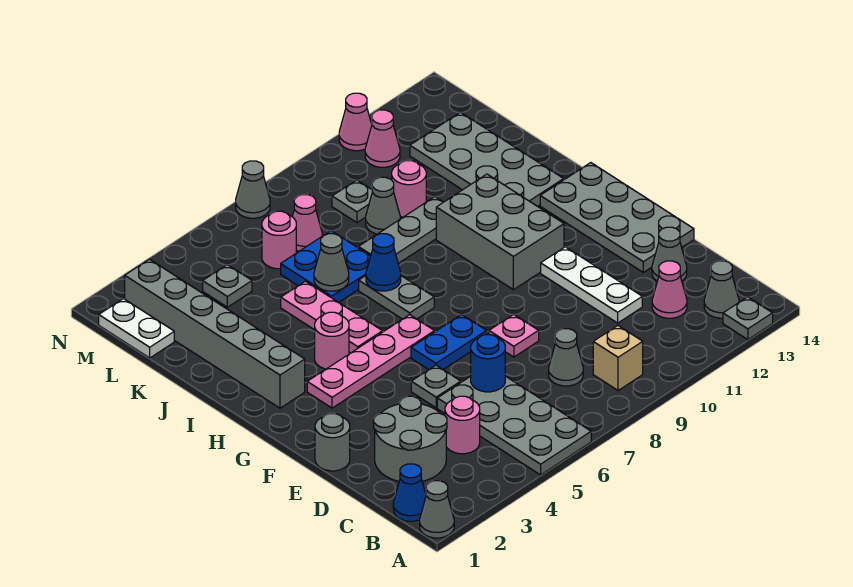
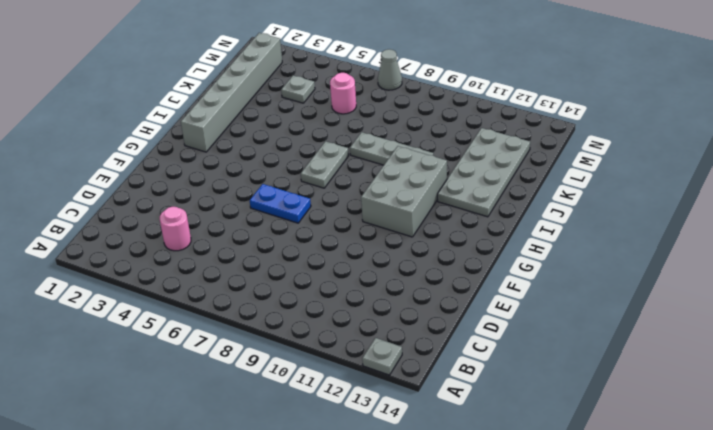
none -> grey cone A1 level 1
none -> grey plate A5:D6 level 1
none -> blue cone B1 level 1
none -> tan brick B9 level 1

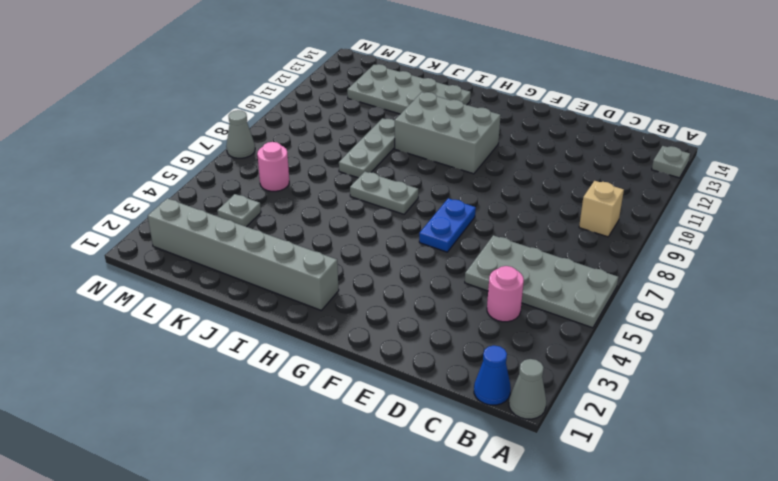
none -> grey cone B13 level 1
none -> grey round brick C2:D3 level 1
none -> grey cone C8 level 1
none -> pink cone C12 level 1

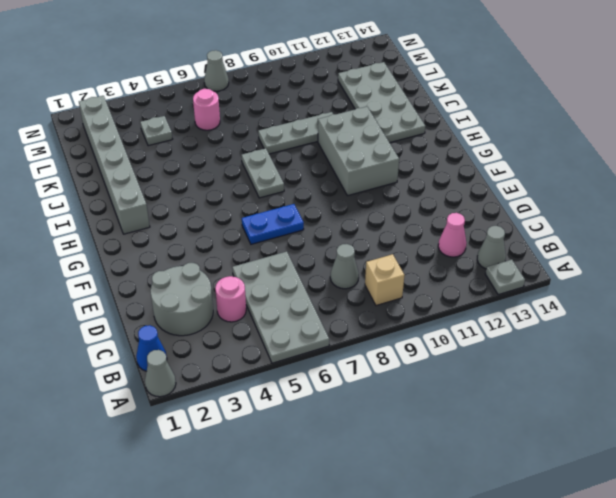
none -> white plate D11:F11 level 1
none -> grey cone D13 level 1
none -> grey round brick E1 level 1
none -> grey plate E5 level 1

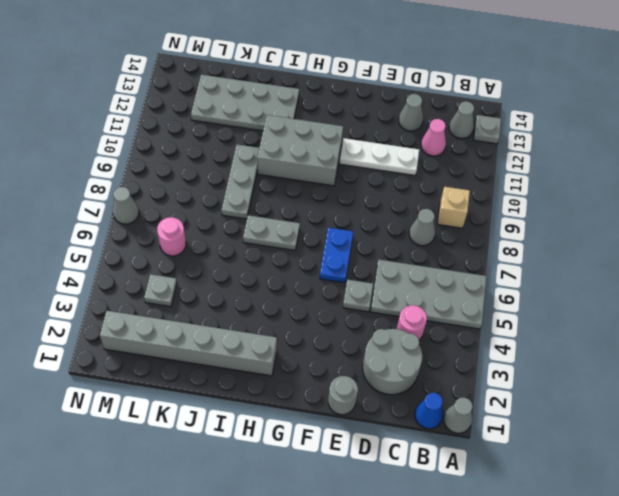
none -> pink plate E8 level 1
none -> grey plate E13:H14 level 1
none -> pink plate G3:G6 level 1
none -> pink round brick H4 level 1

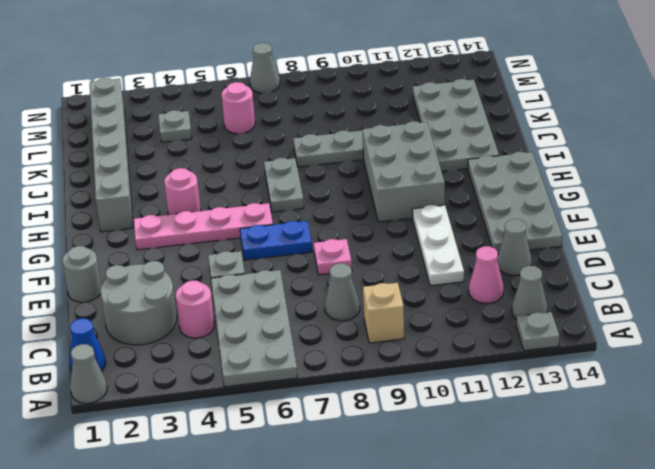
none -> pink plate H5:J5 level 1
none -> blue plate J6:K7 level 1
none -> grey cone K9 level 1
none -> pink round brick K10 level 1

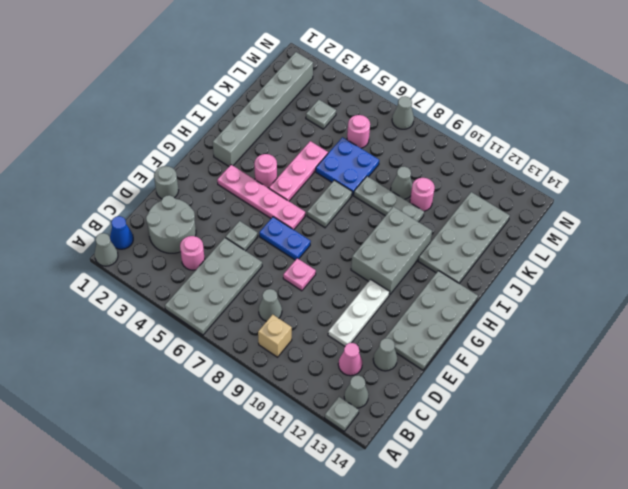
none -> white plate L1:M1 level 1
none -> pink cone L7 level 1
none -> grey plate L9 level 1
none -> pink cone M11 level 1

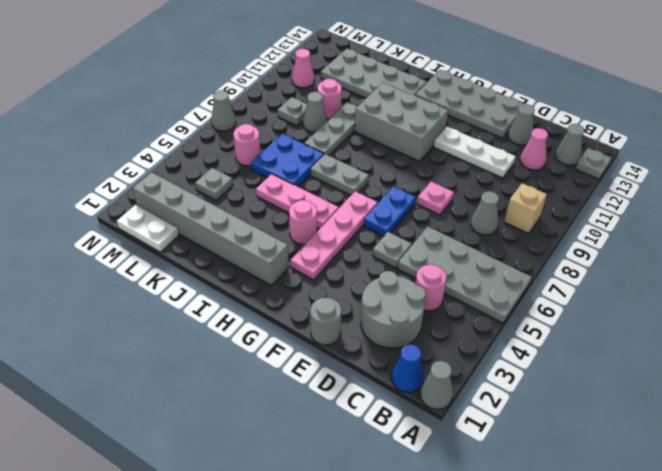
none -> pink cone L7 level 1
none -> pink cone N11 level 1
none -> blue round brick D6 level 2
none -> blue cone I7 level 2

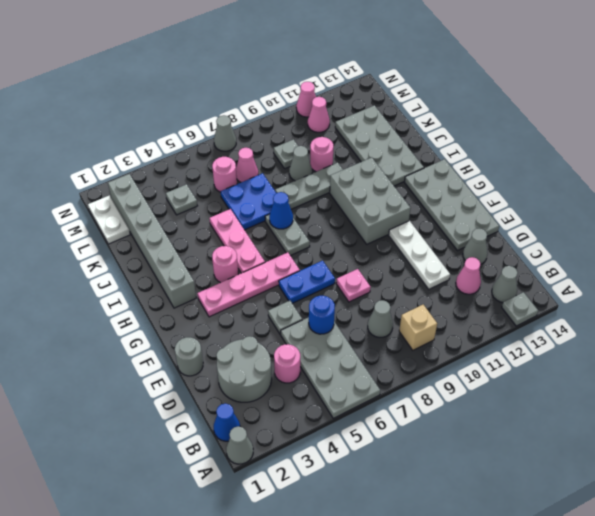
none -> grey cone J6 level 2

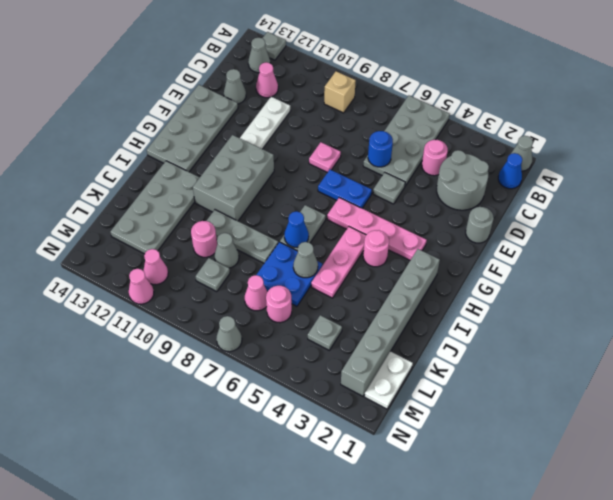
none -> grey cone C8 level 1

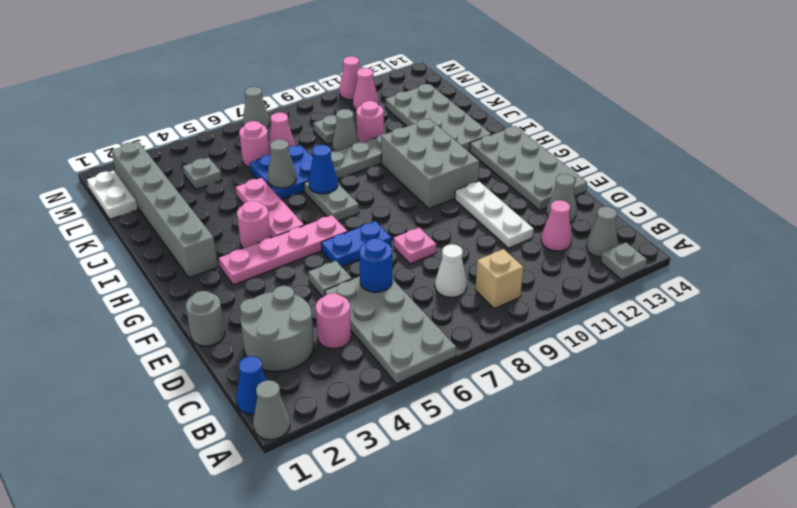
white cone C8 level 1 -> grey cone C8 level 1

